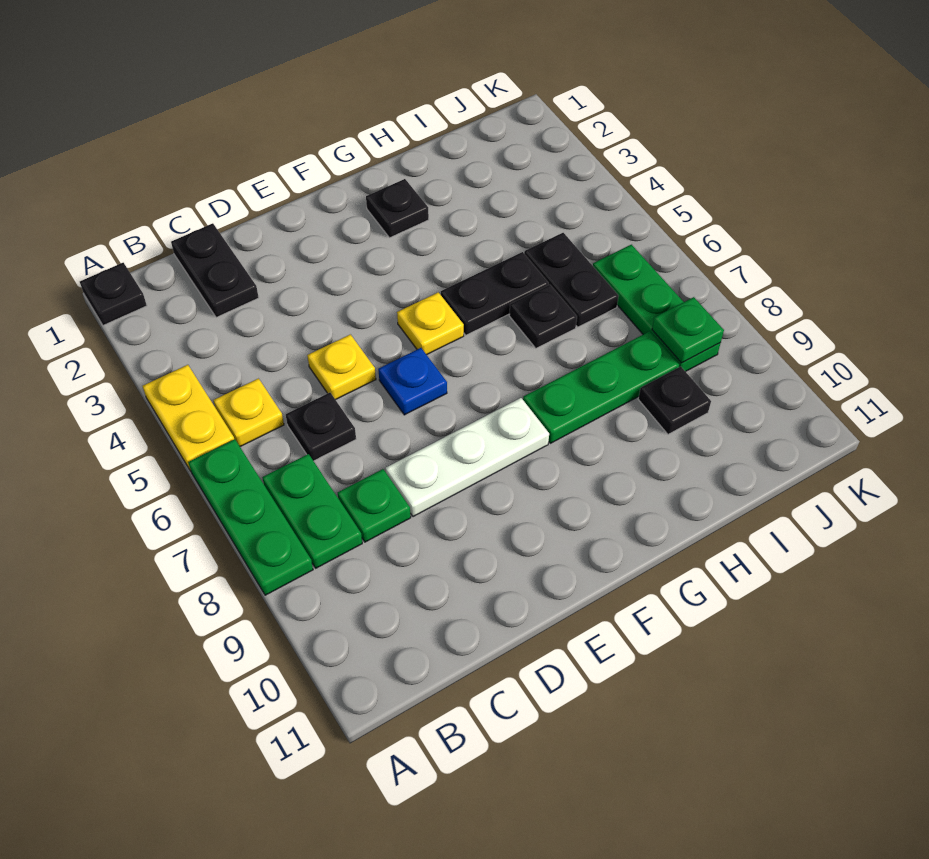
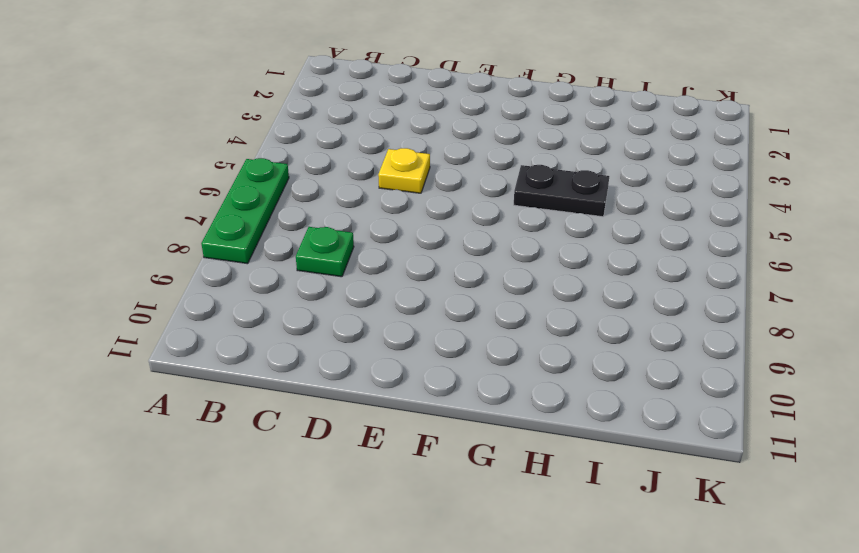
none -> black plate A1 level 1
none -> yellow plate A4:A5 level 1
none -> yellow plate B5 level 1

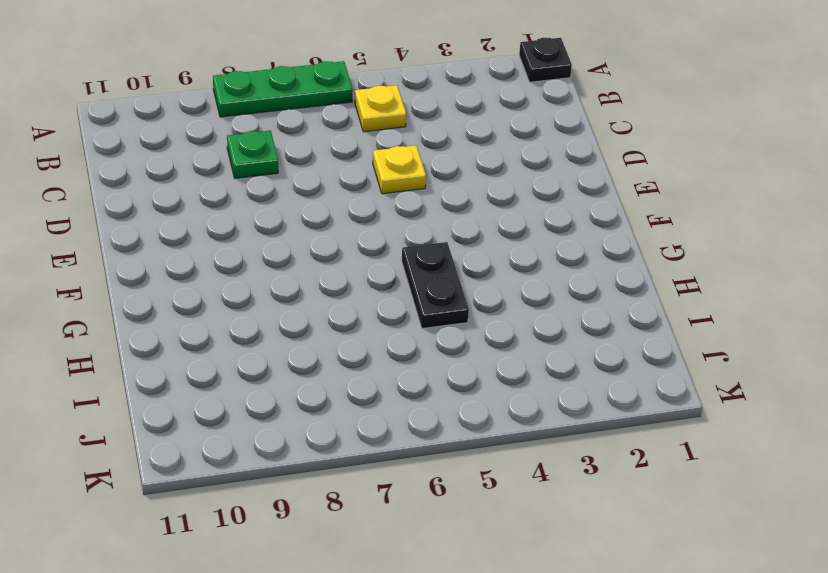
none -> yellow plate A4:A5 level 1
none -> green plate B7:B8 level 1
none -> black plate C1:C2 level 1

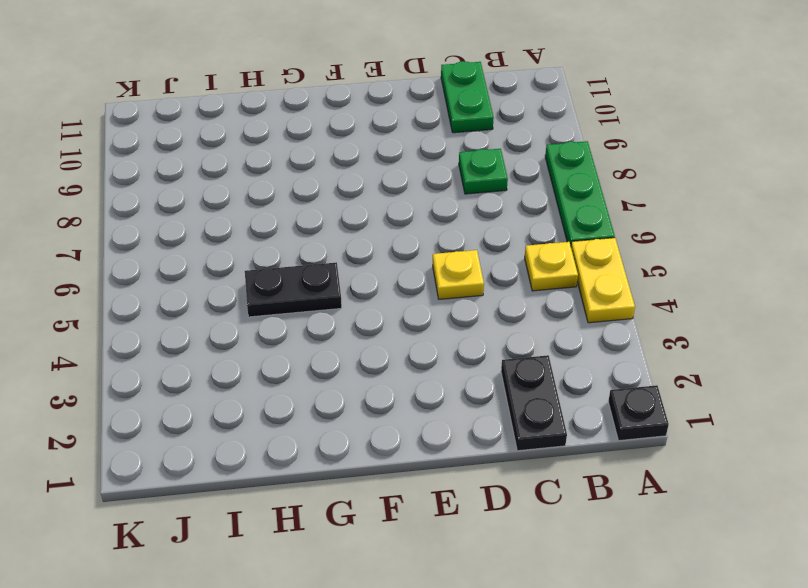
green plate C10:C11 level 1 -> green plate B7:B8 level 1
none -> black plate C6 level 1
none -> white plate D8:F8 level 1
none -> blue plate E6 level 1

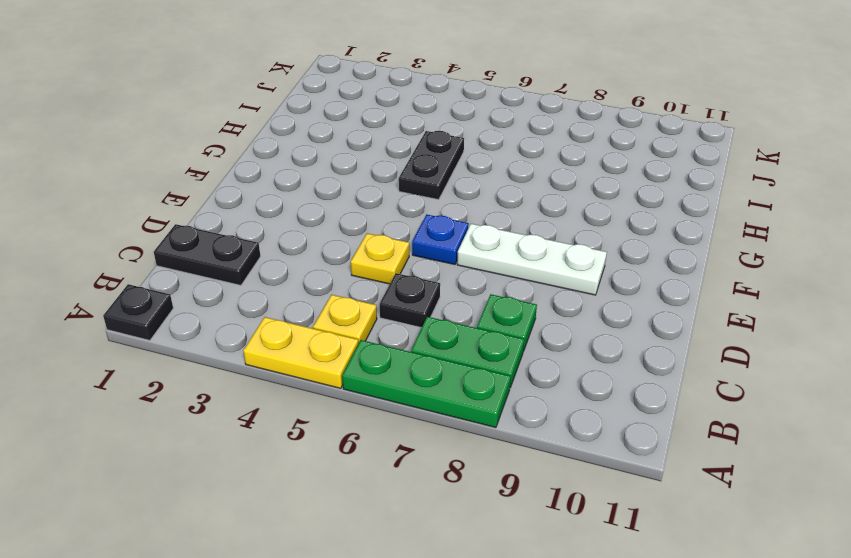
white plate E7:E9 level 1 -> white plate D8:F8 level 1
none -> yellow plate F5 level 1
none -> black plate G2 level 1
none -> green plate G8:I8 level 1

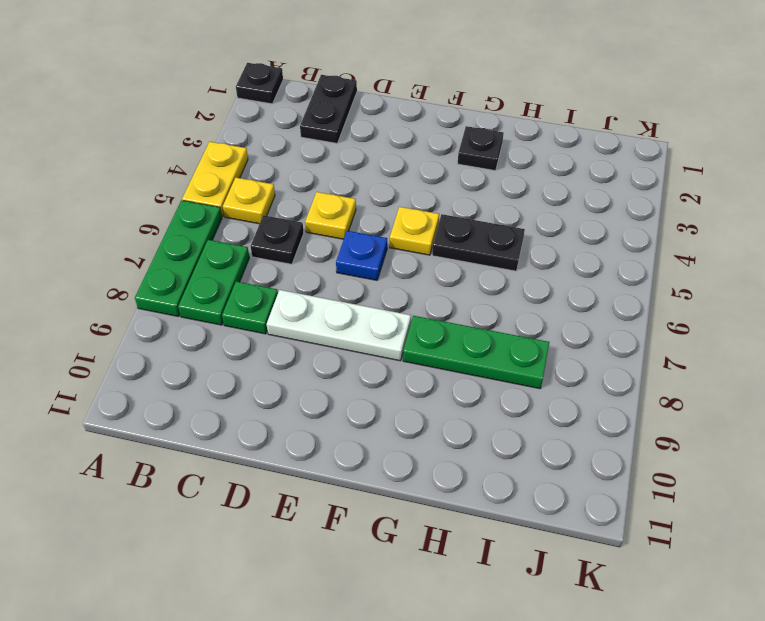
none -> black plate H6 level 1
none -> black plate I5:I6 level 1
none -> black plate I9 level 1

